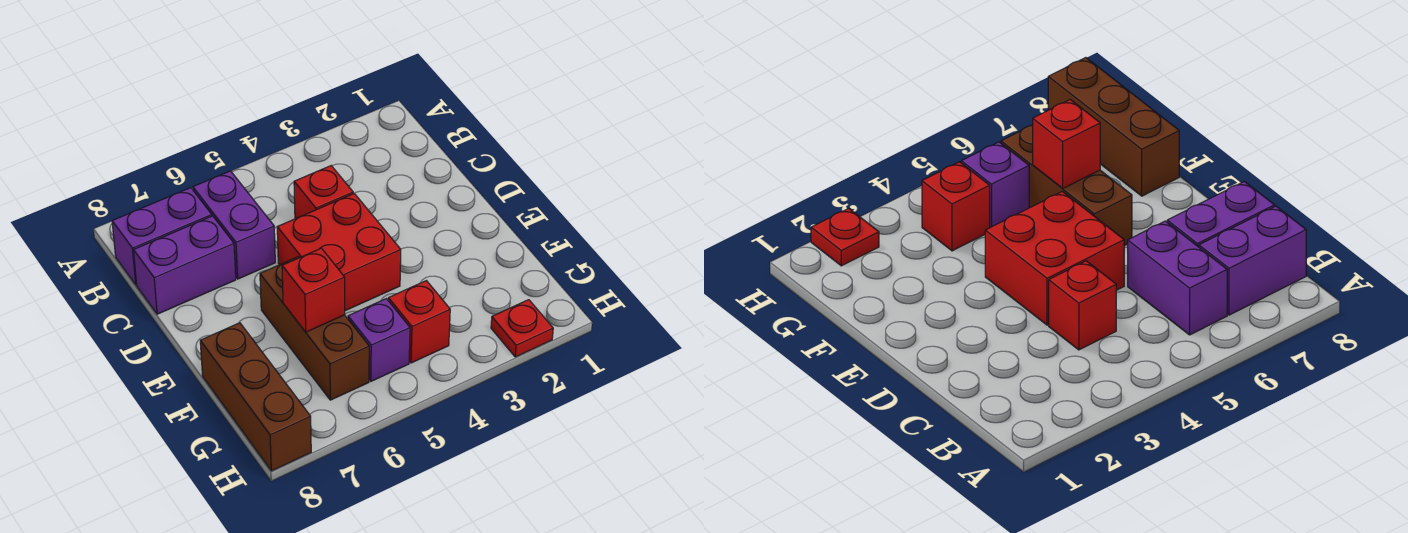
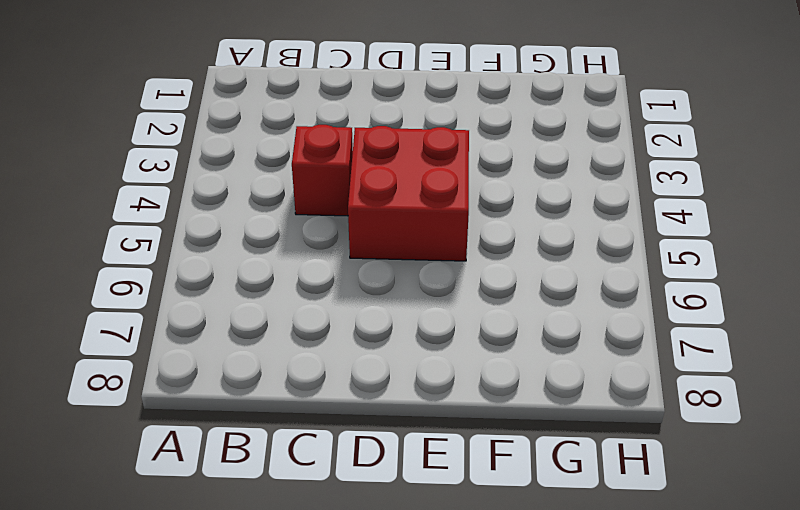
none -> purple brick B6:C6 level 1
none -> purple brick B7:B8 level 1

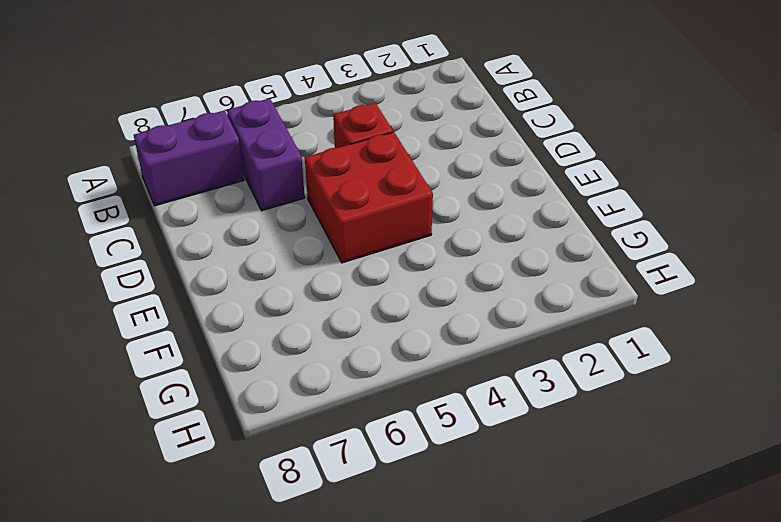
none -> purple brick C7:C8 level 1
none -> brown brick E6:G6 level 1

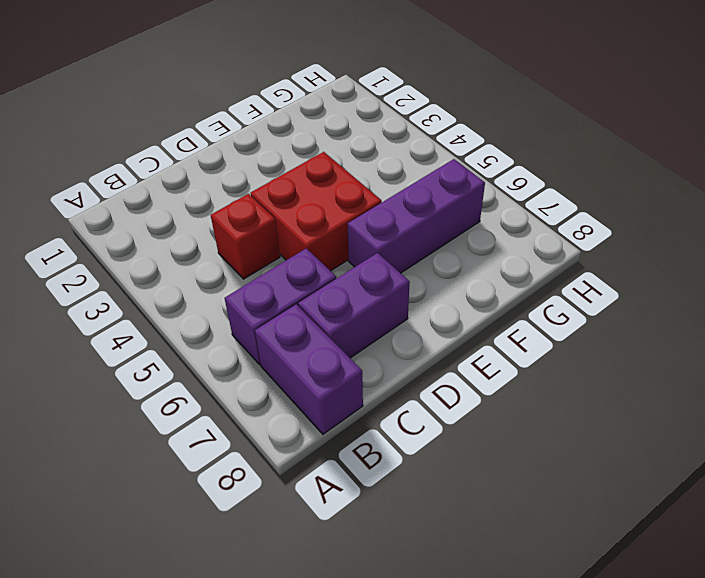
purple brick C7:D7 level 1 -> purple brick C7:C8 level 1
purple brick E6:G6 level 1 -> brown brick E6:G6 level 1
none -> brown brick F8:H8 level 1
none -> red brick G4 level 1

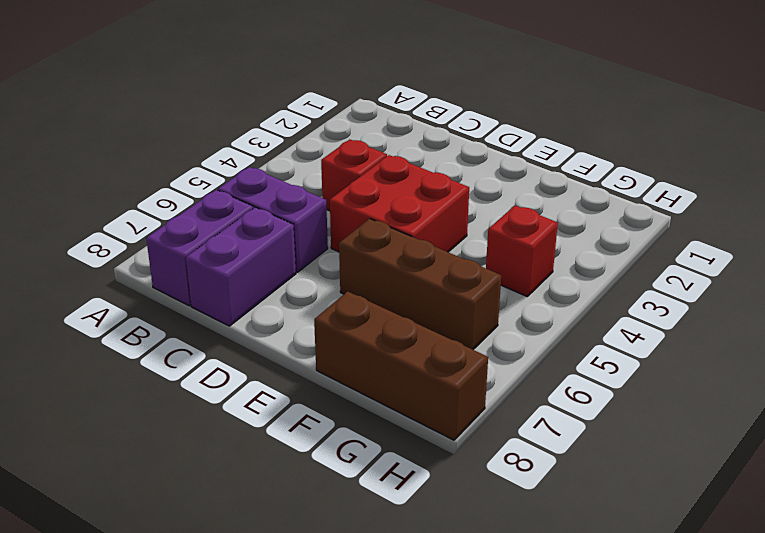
none -> purple brick G5 level 1
none -> red plate H2 level 1

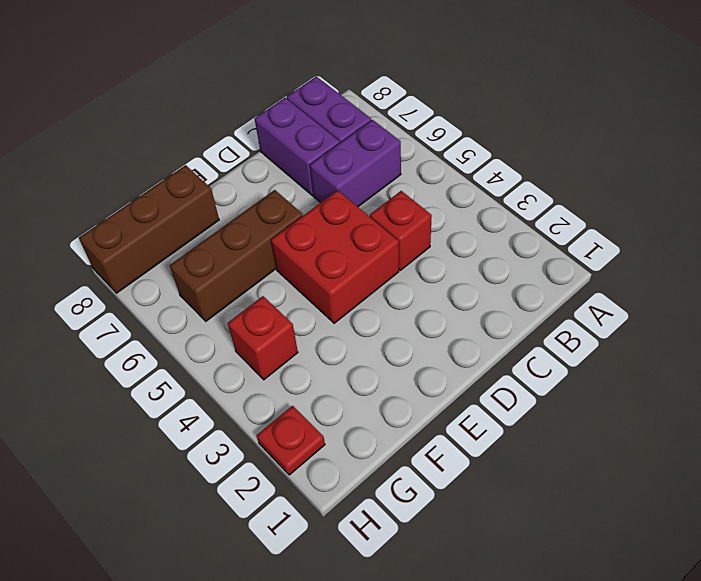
none -> purple brick G5 level 1
none -> red brick F6 level 2

